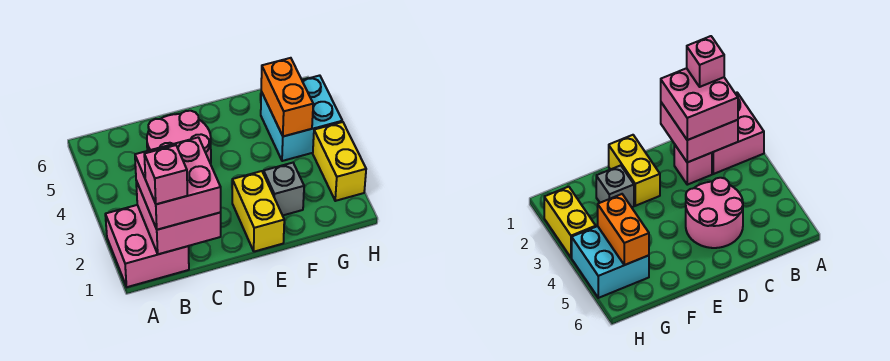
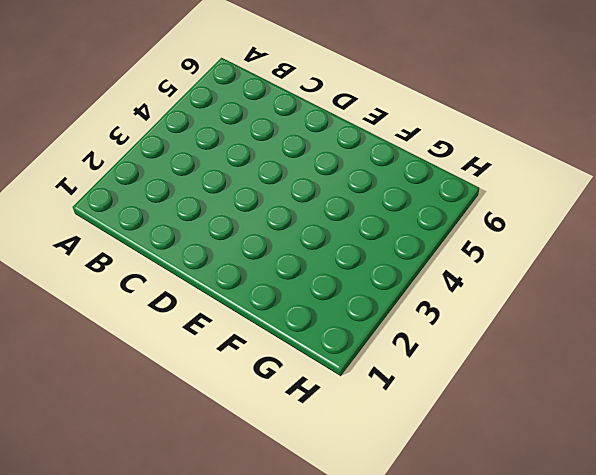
none -> pink brick A1:B2 level 1
none -> pink brick C2 level 1

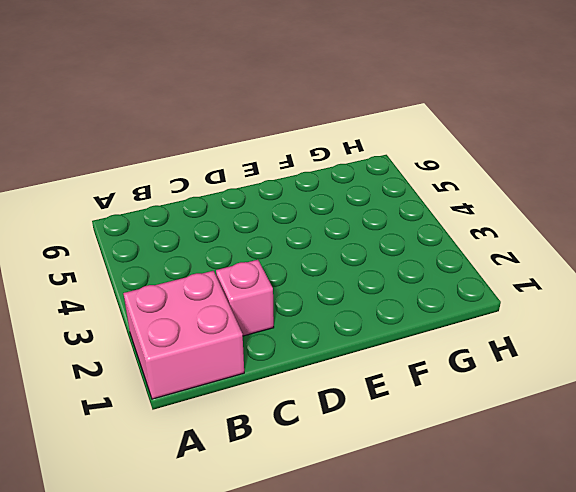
none -> pink round brick C4:D5 level 1
none -> yellow brick E1:E2 level 1

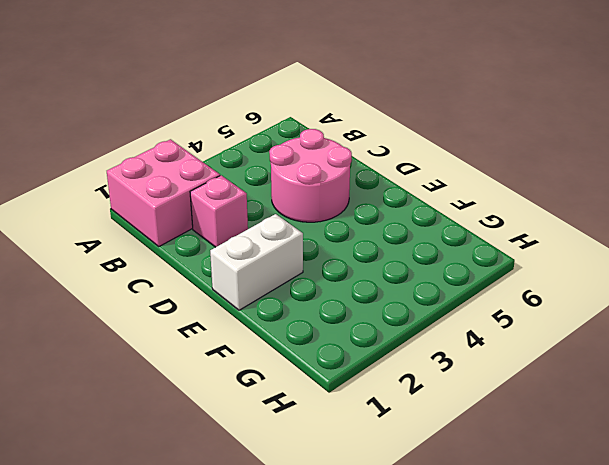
white brick E1:E2 level 1 -> yellow brick E1:E2 level 1
none -> grey brick F2 level 1
none -> cyan brick G4:H5 level 1

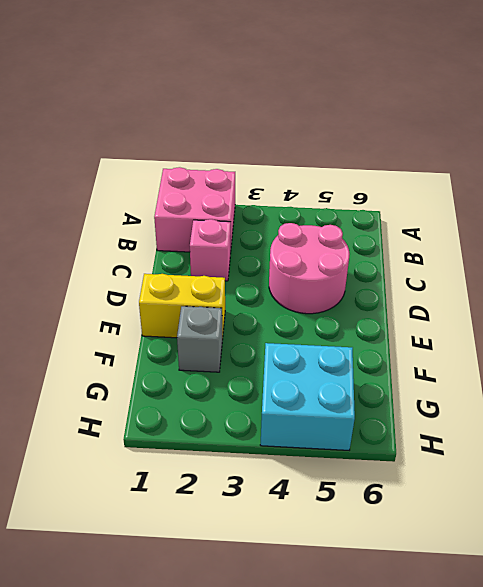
none -> yellow brick H2:H3 level 1
none -> pink brick B1:C2 level 2

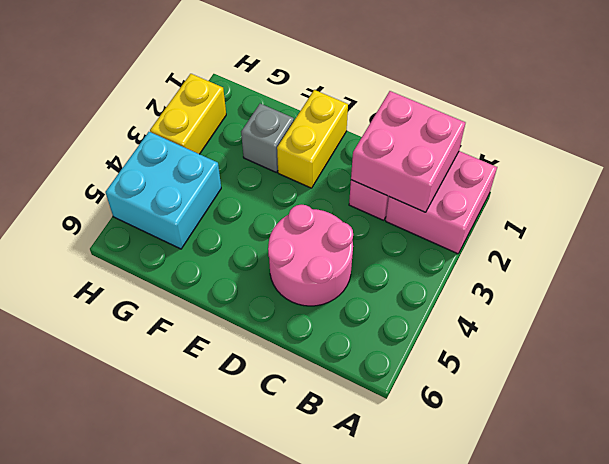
none -> orange brick G4:G5 level 2
none -> pink brick B1:C2 level 3

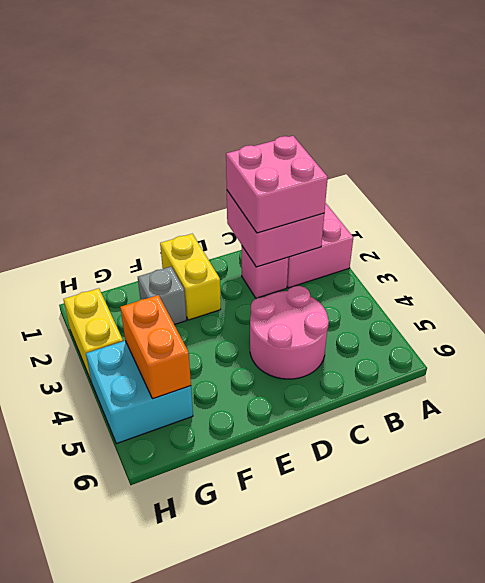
none -> pink brick B1 level 4

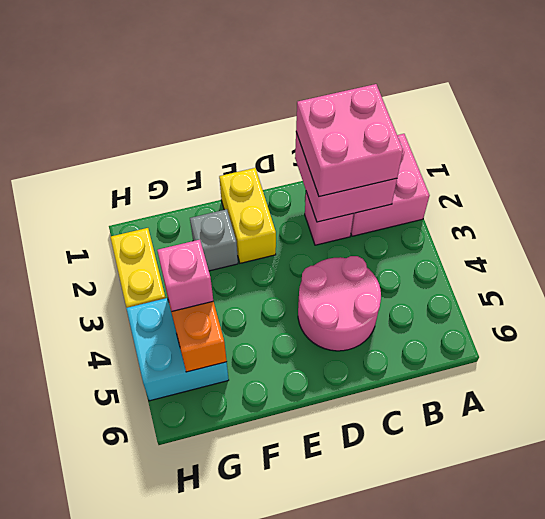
pink brick G4 level 3 -> pink brick B1 level 4

